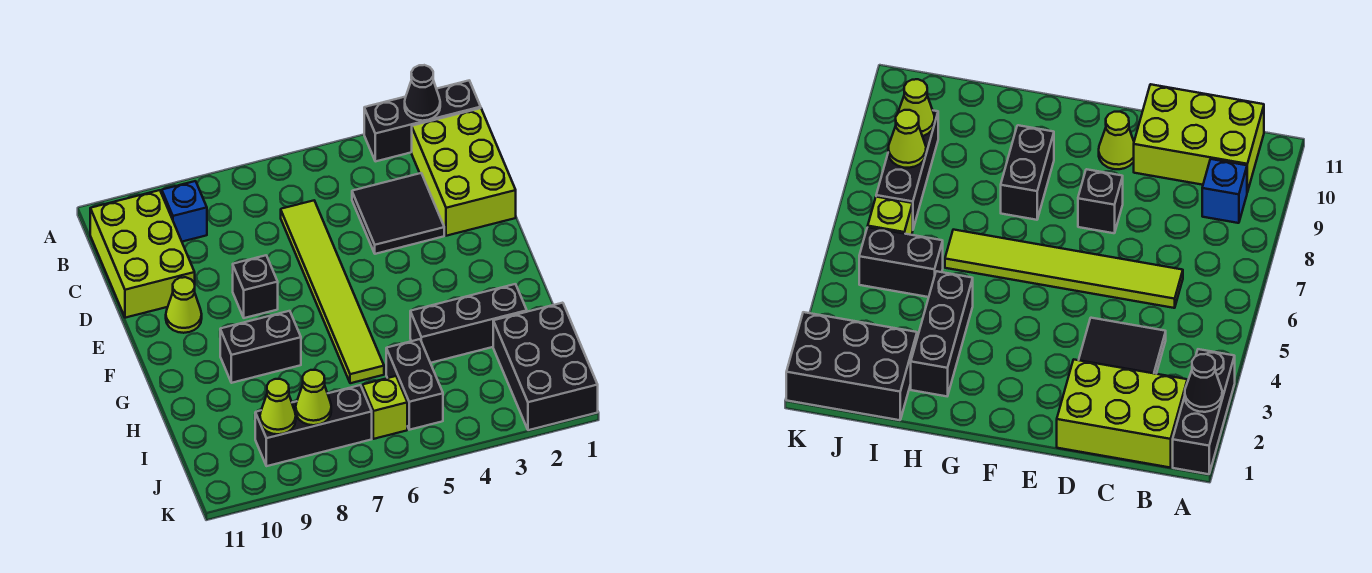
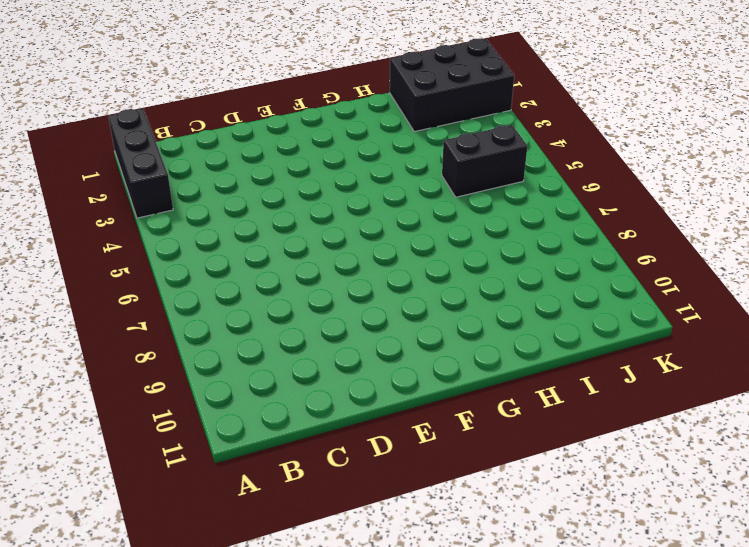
none -> lime brick B1:D2 level 1
none -> blue brick B9 level 1
none -> lime brick B10:D11 level 1

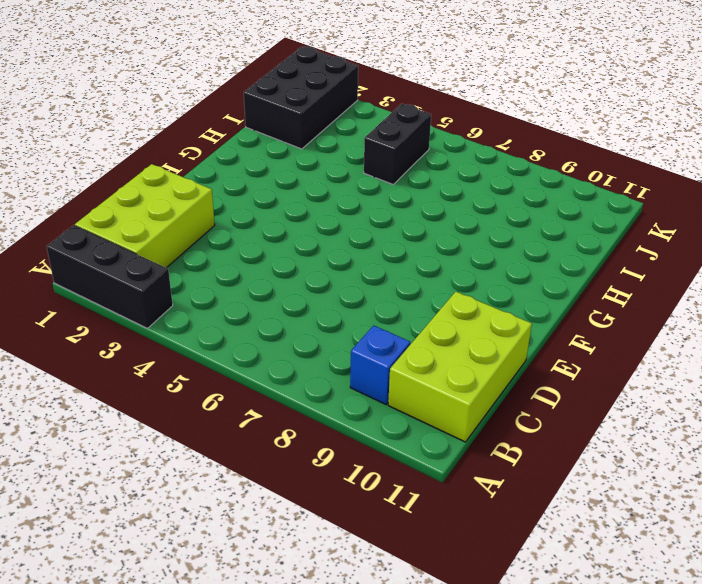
none -> black tile C3:D4 level 1
none -> lime tile C6:H6 level 1
none -> black brick E8 level 1

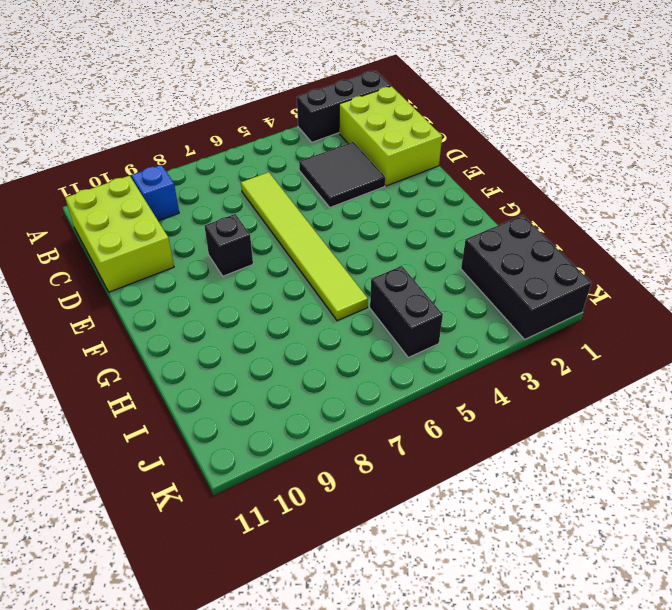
none -> lime cone E10 level 1
none -> black brick G8:G9 level 1
none -> black brick H2:H4 level 1

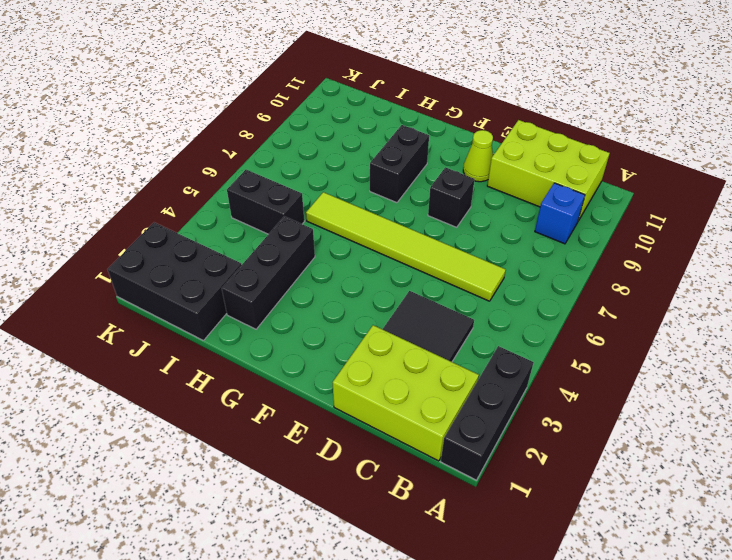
none -> lime brick J6 level 1
none -> black brick J7:J9 level 1
none -> black cone A2 level 2

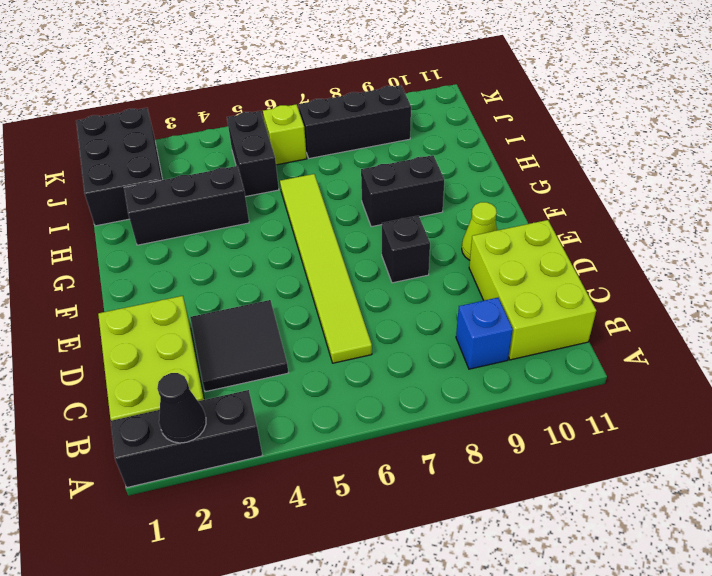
none -> lime cone J8 level 2
none -> lime cone J9 level 2

